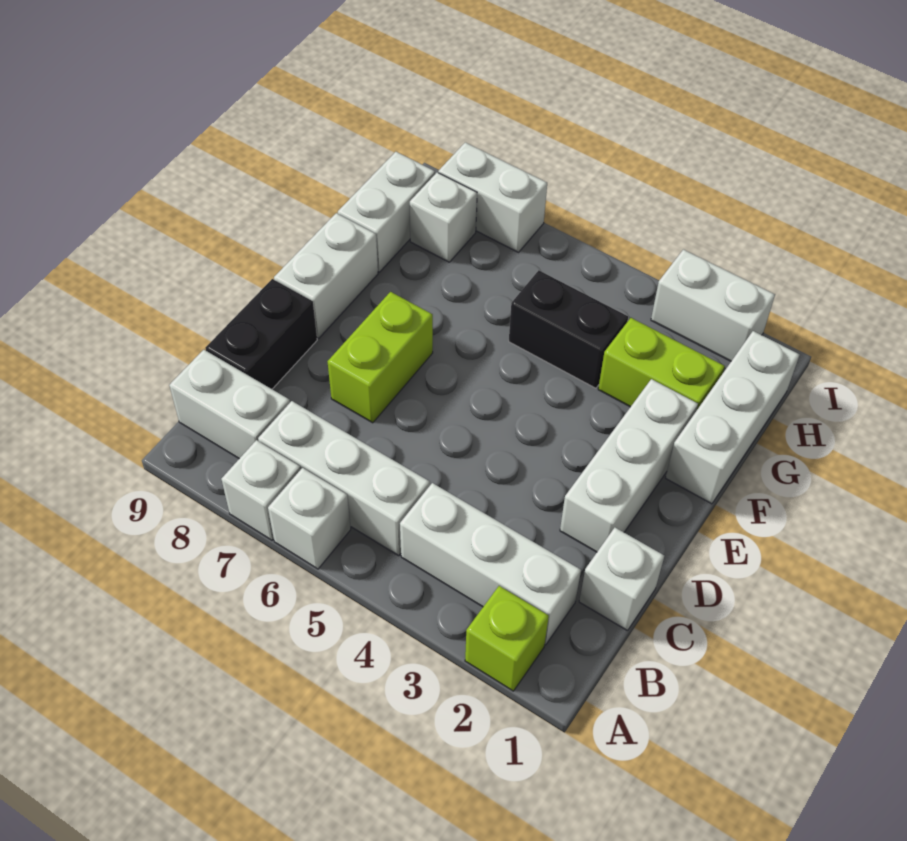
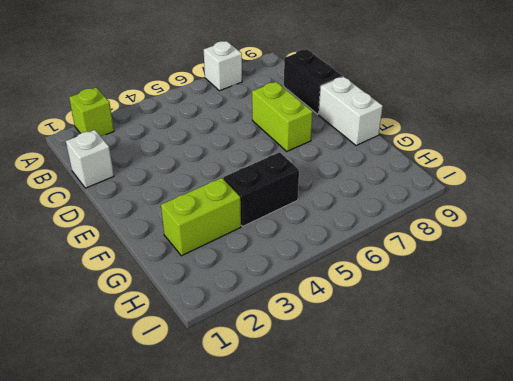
none -> white brick A6 level 1
none -> white brick B2:B4 level 1
none -> white brick B5:B7 level 1

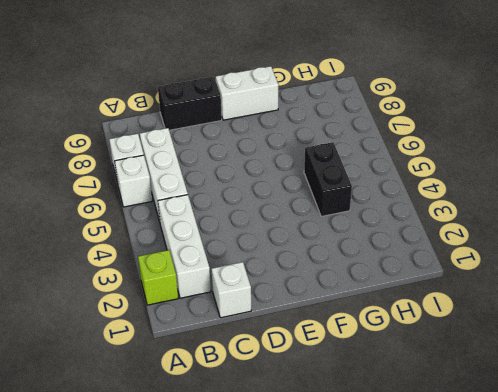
none -> white brick B8:B9 level 1
none -> white brick D2:F2 level 1
none -> lime brick D7:E7 level 1

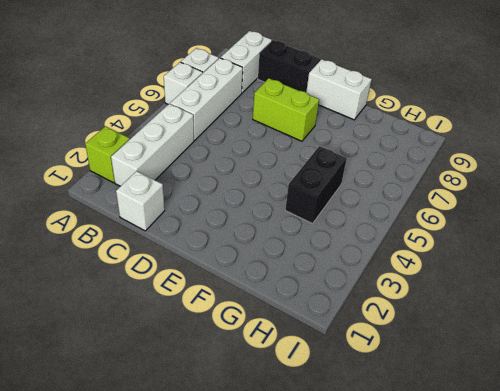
none -> white brick D2:F2 level 1
none -> white brick F1:H1 level 1
none -> lime brick G2:G3 level 1

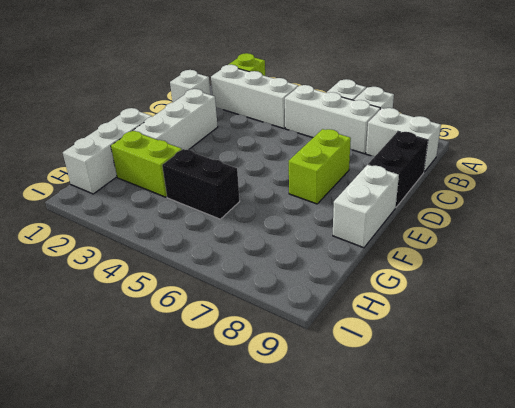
none -> white brick G9:H9 level 1
none -> white brick H8 level 1
none -> white brick I2:I3 level 1

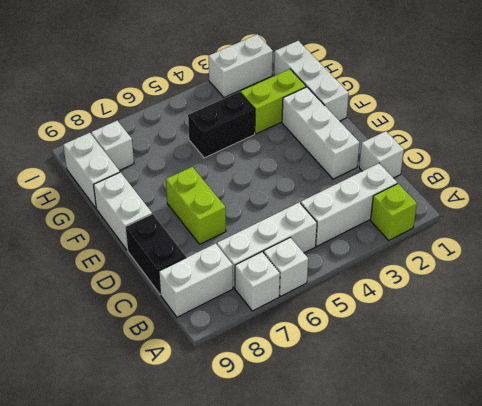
none -> white brick I7:I8 level 1

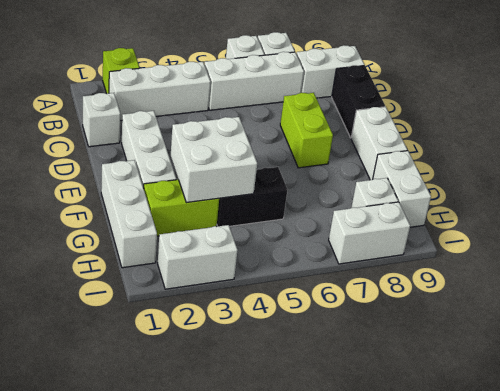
white brick F3:G4 level 2 -> none

